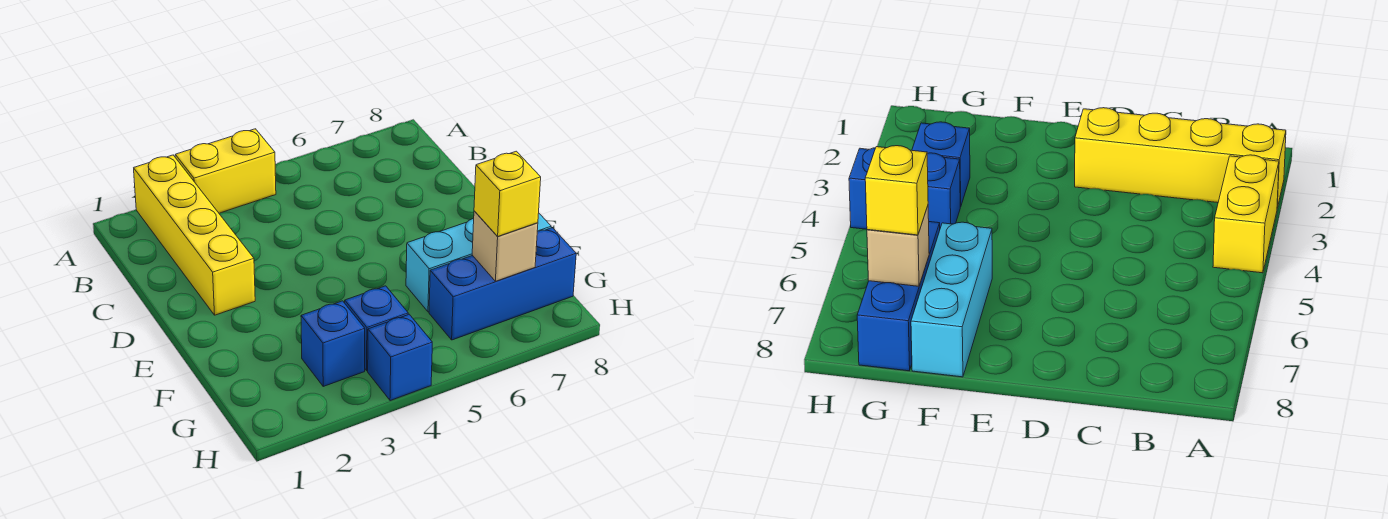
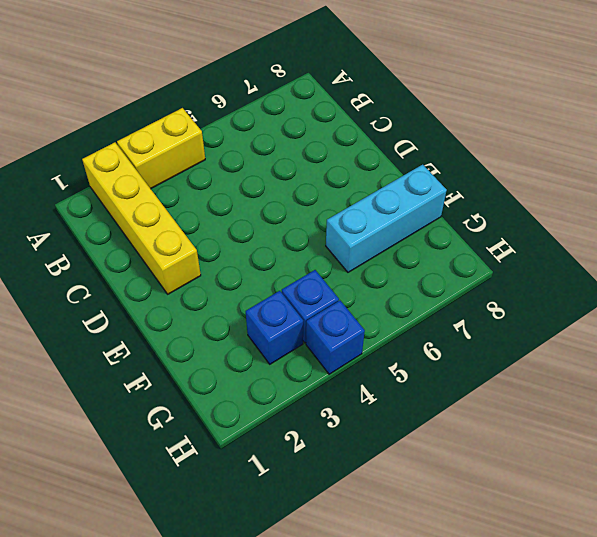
none -> blue brick G6:G8 level 1
none -> tan brick G7 level 2

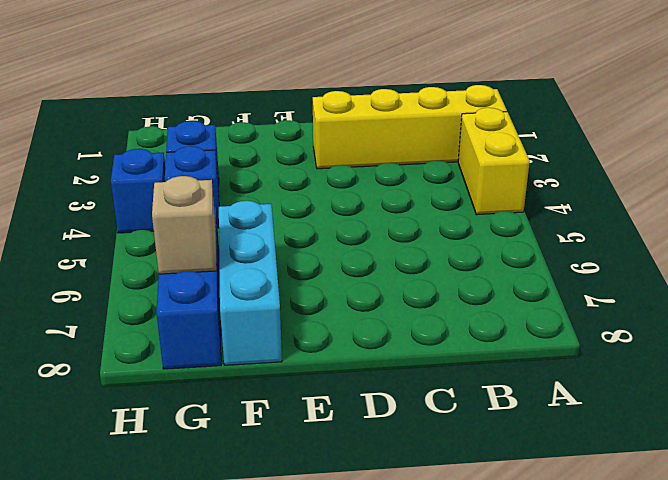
none -> yellow brick G7 level 3

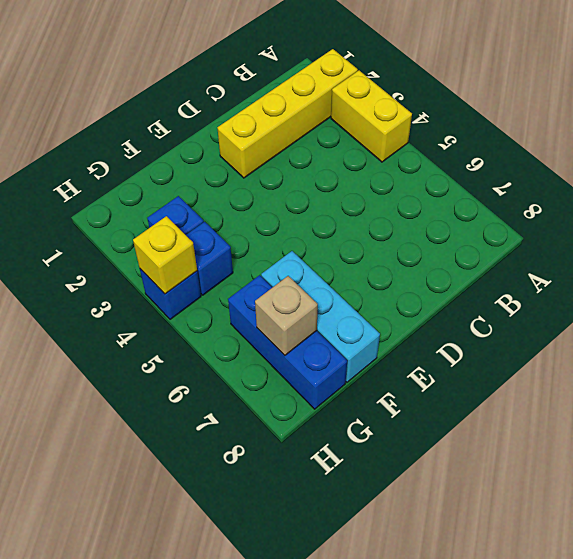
yellow brick H4 level 2 -> yellow brick G7 level 3

